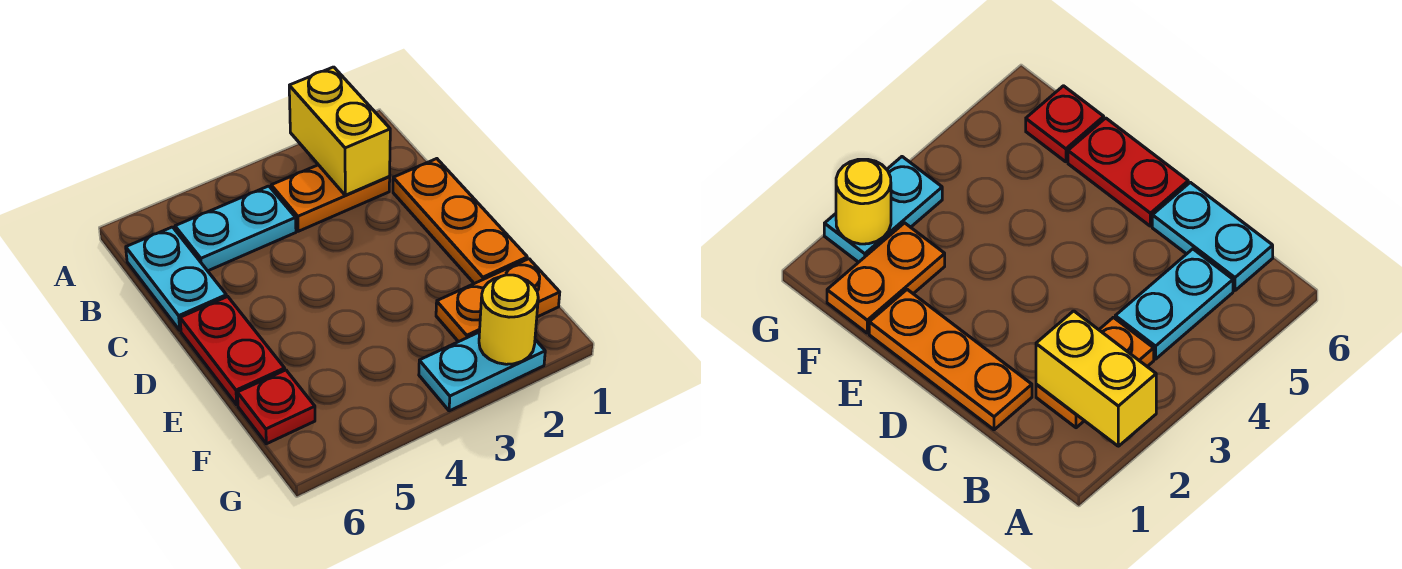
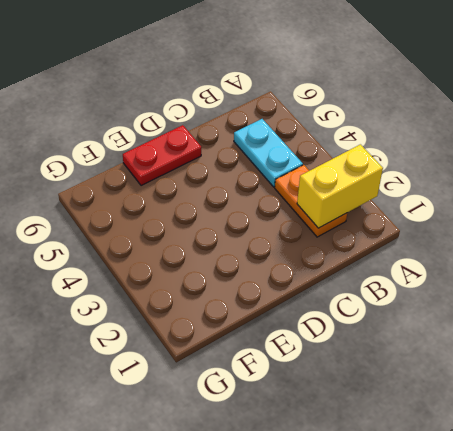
none -> cyan plate B6:C6 level 1
none -> orange plate C1:E1 level 1

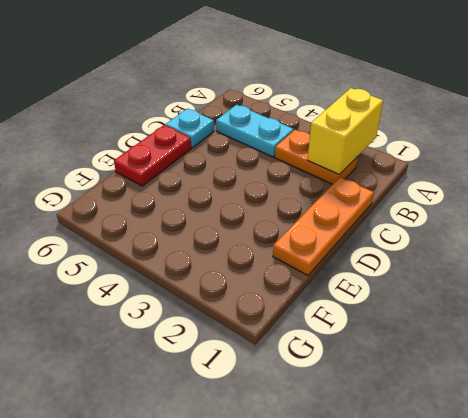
cyan plate C6 level 1 -> cyan plate B6:C6 level 1
none -> orange plate F1:F2 level 1
none -> red plate F6 level 1

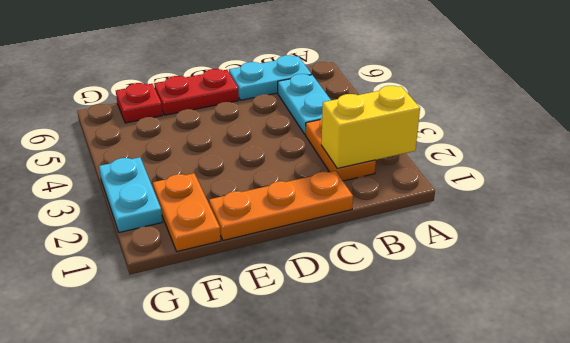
none -> yellow round brick G2 level 2

